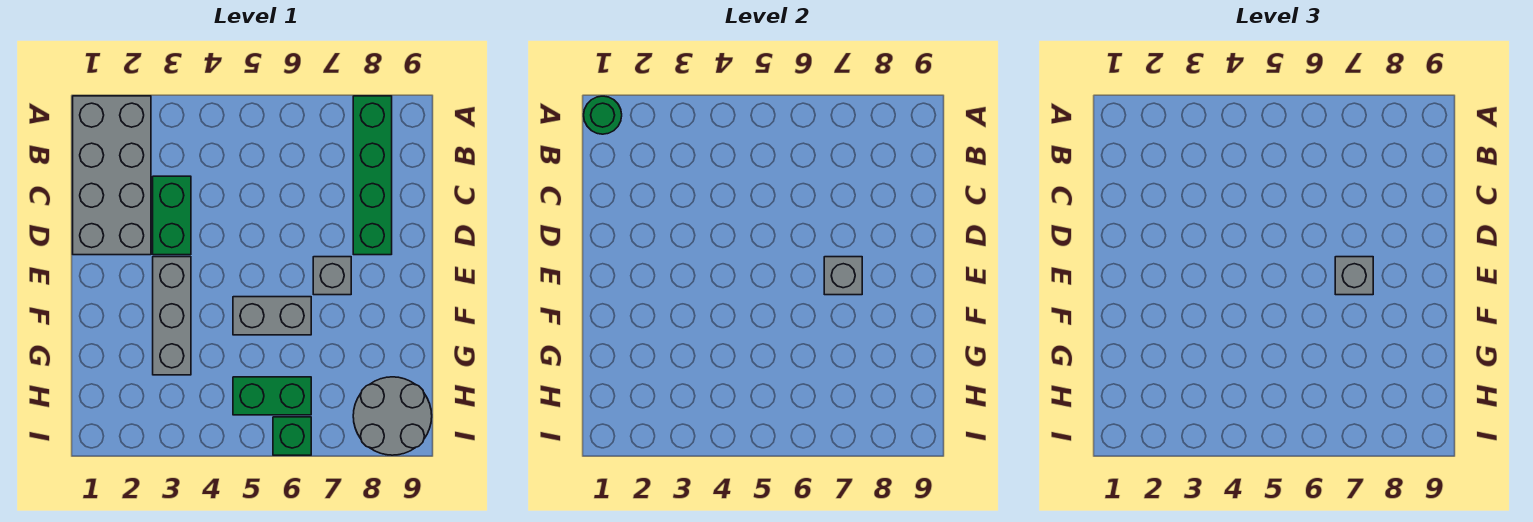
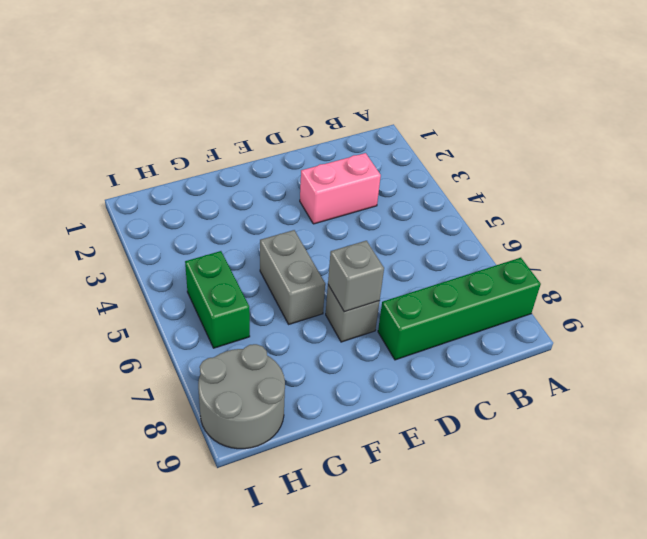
pink brick C3:D3 level 1 -> green brick C3:D3 level 1
none -> grey brick A1:D2 level 1
none -> grey brick E3:G3 level 1
none -> green brick I6 level 1

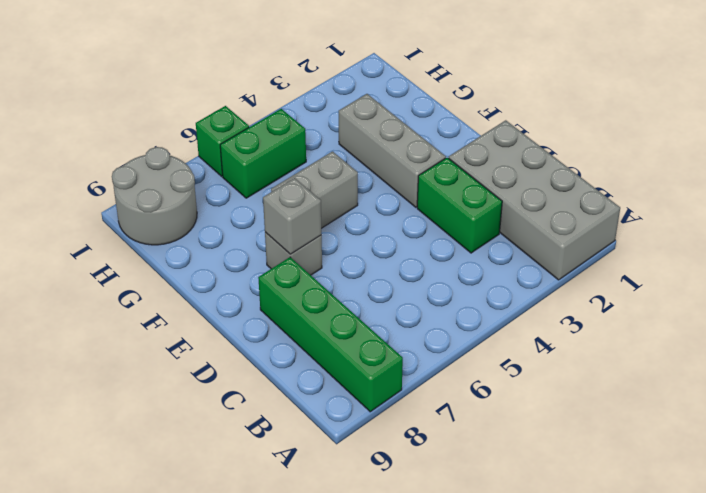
none -> green round brick A1 level 2
none -> grey brick E7 level 3

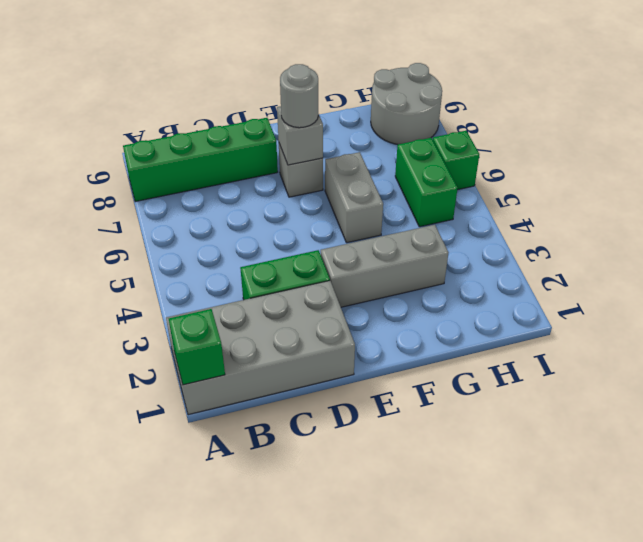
green brick A1 level 2 -> green round brick A1 level 2
grey round brick E7 level 3 -> grey brick E7 level 3

